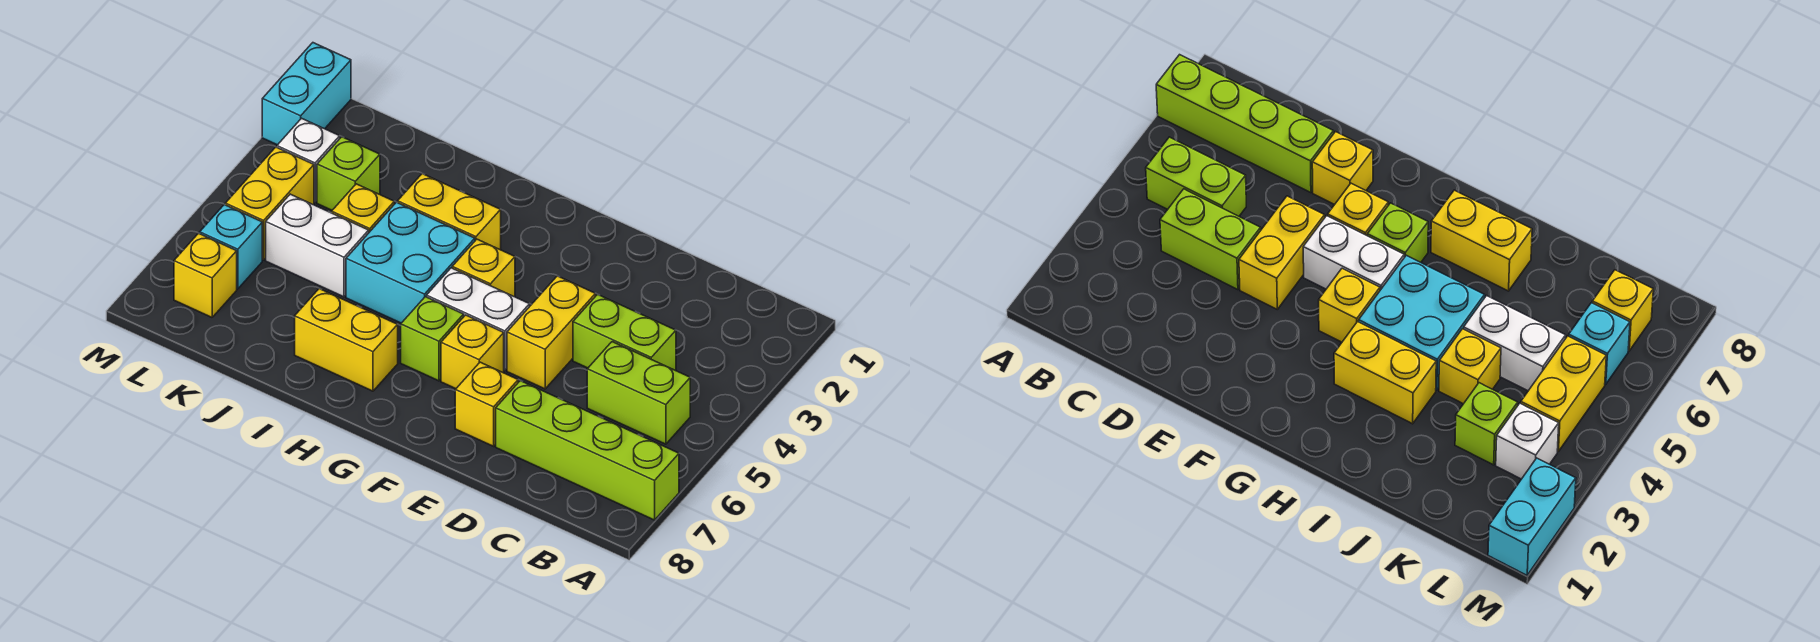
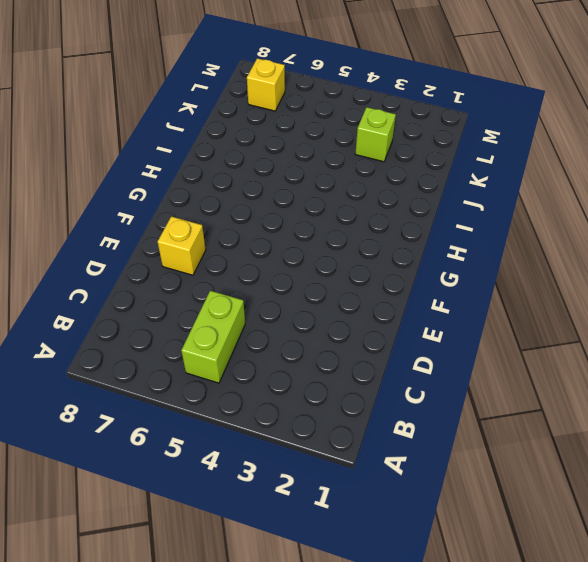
none -> lime brick A7:D7 level 1
none -> lime brick C4:D4 level 1
none -> yellow brick E4:E5 level 1

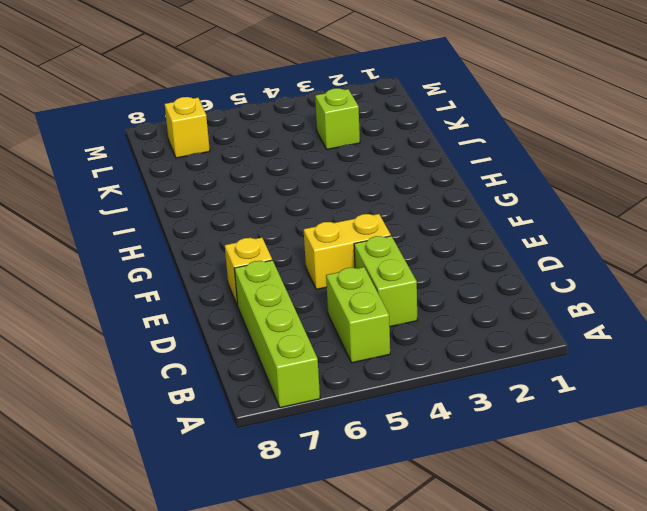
none -> white brick F5:G5 level 1
none -> yellow brick F6 level 1
none -> yellow brick G4 level 1

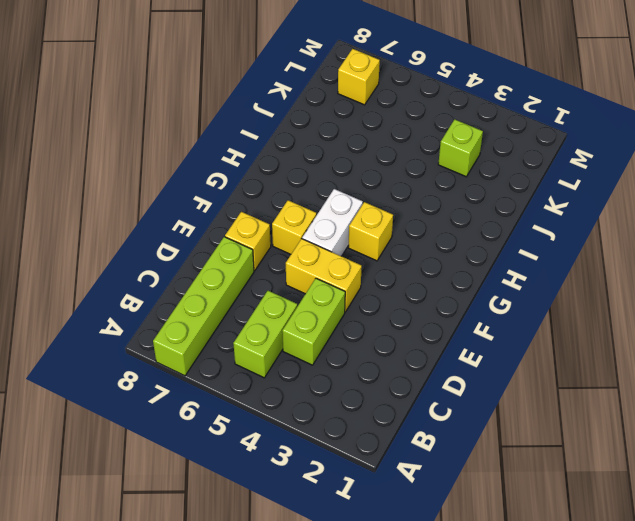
none -> lime brick G6 level 1
none -> yellow brick H3:I3 level 1
none -> cyan brick H4:I5 level 1

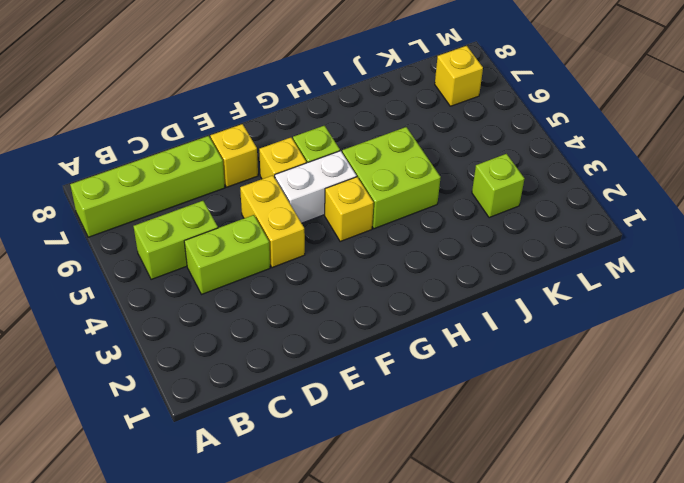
lime brick H4:I5 level 1 -> cyan brick H4:I5 level 1
none -> yellow brick H3:I3 level 1
none -> yellow brick H7:I7 level 1
none -> yellow brick J4 level 1

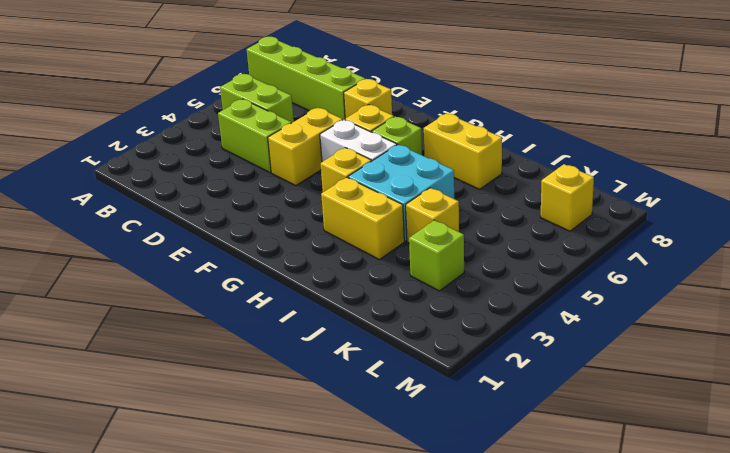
none -> white brick J5:K5 level 1
none -> white brick L3 level 1
none -> yellow brick L4:L5 level 1

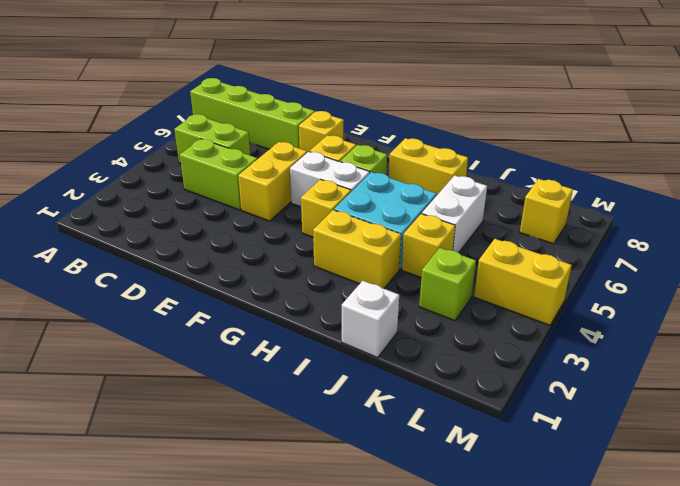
white brick J1 level 1 -> white brick L3 level 1
white brick J5:J6 level 1 -> white brick J5:K5 level 1
yellow brick L4:M4 level 1 -> yellow brick L4:L5 level 1
none -> cyan brick L6 level 1
none -> cyan brick M1:M2 level 1

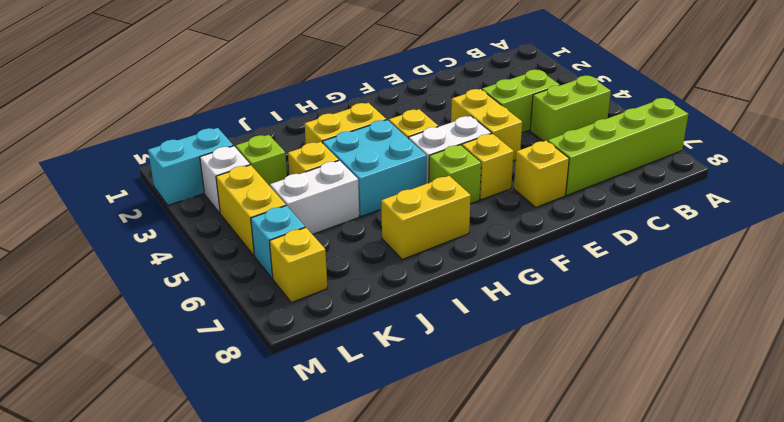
cyan brick L2:M2 level 1 -> cyan brick M1:M2 level 1

